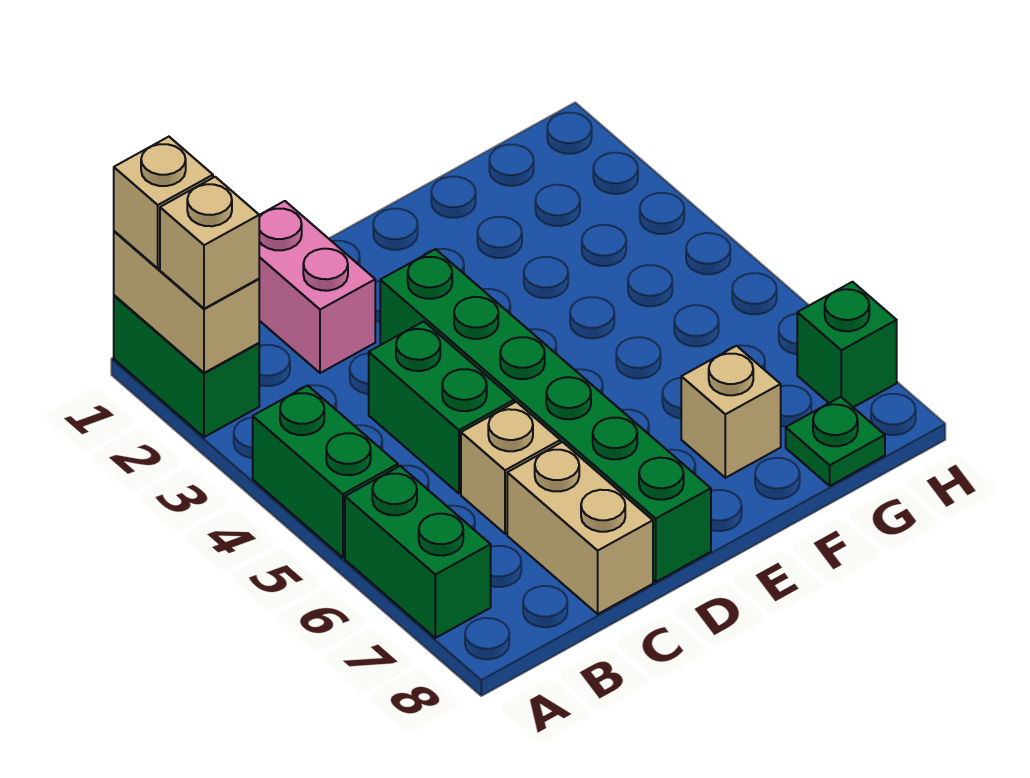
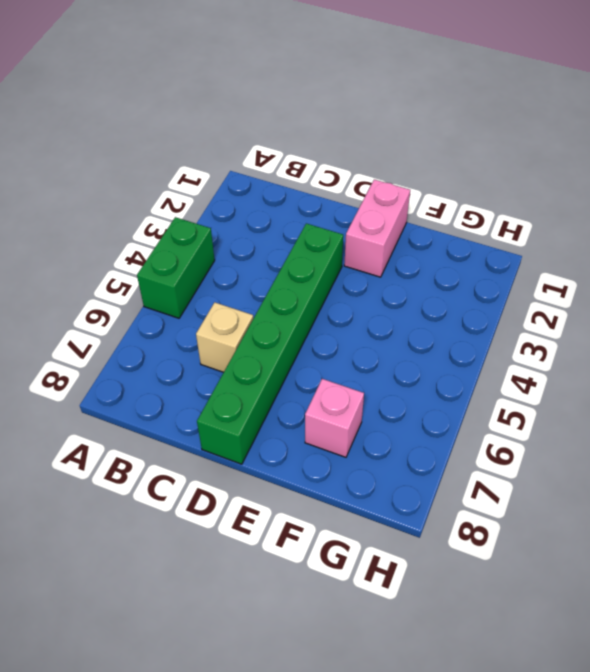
pink brick E1:E2 level 1 -> pink brick C1:C2 level 1
pink brick F7 level 1 -> tan brick F7 level 1
none -> green brick A1:A2 level 1
none -> green brick A6:A7 level 1
none -> green brick C4:C5 level 1

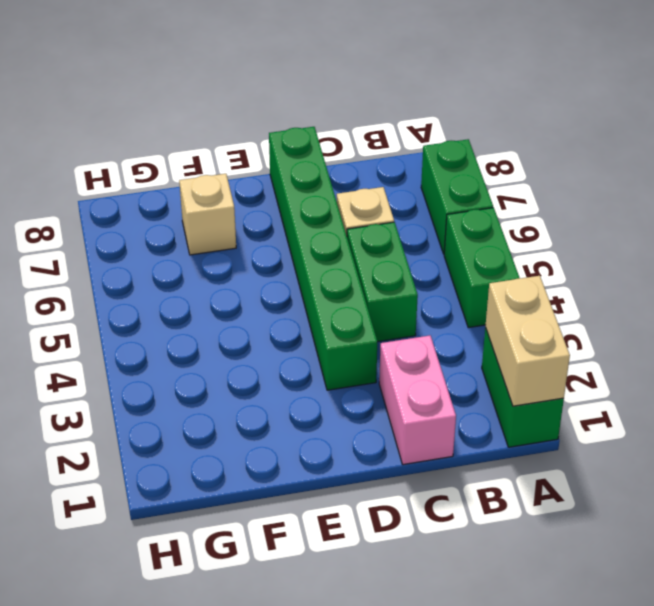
none -> tan brick C7:C8 level 1
none -> green plate G8 level 1
none -> green brick H7 level 1

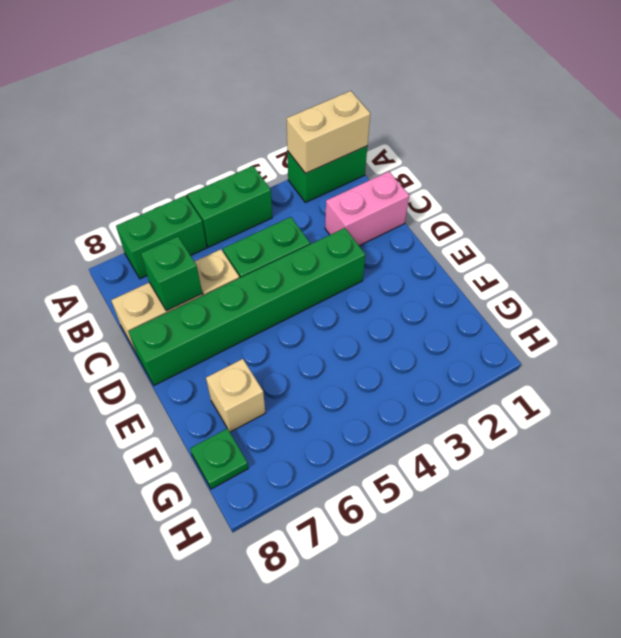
green brick C7 level 2 -> green brick H7 level 1
none -> tan brick A1 level 3
none -> tan brick A2 level 3

